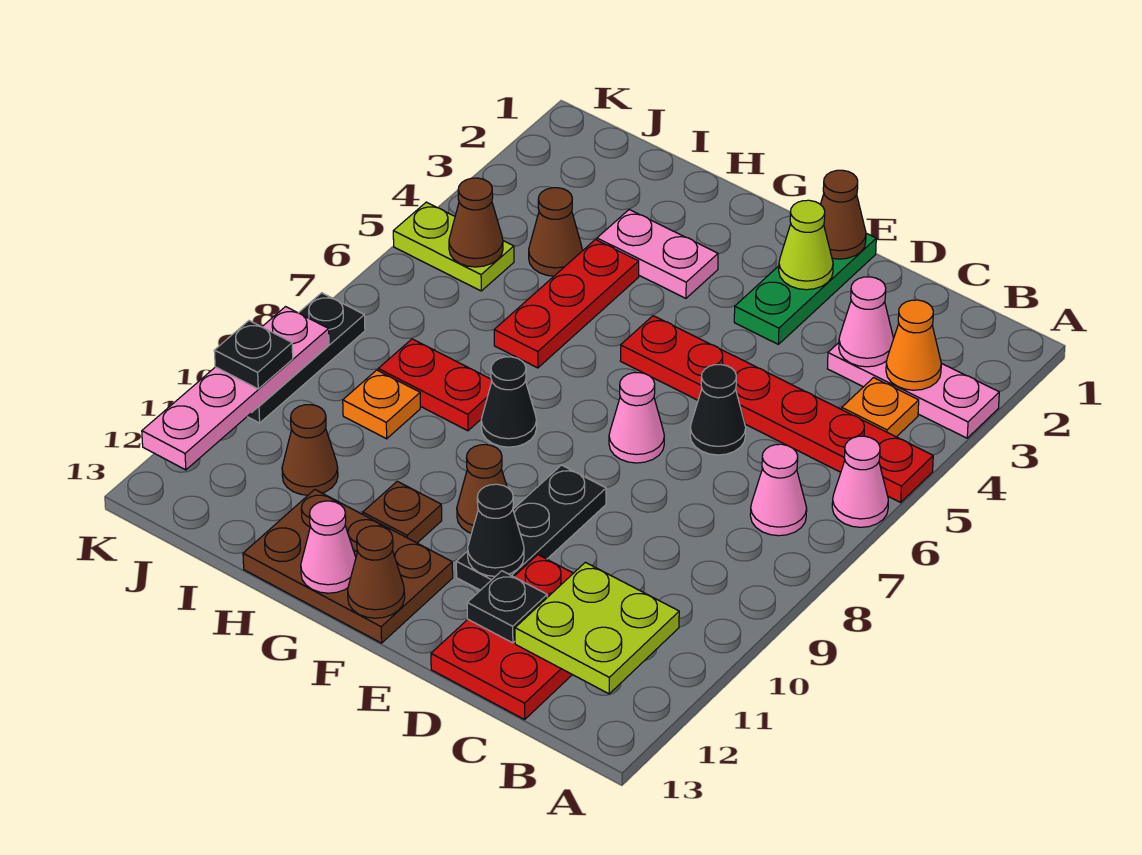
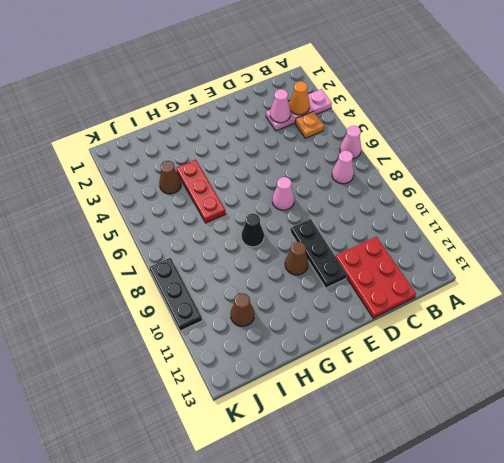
none -> red plate A5:F5 level 1
none -> black cone D6 level 1
none -> green plate E1:E3 level 1
none -> brown plate F12:H13 level 1

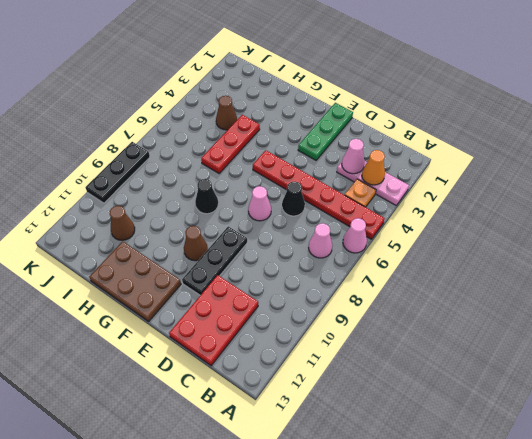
none -> pink plate G3:H3 level 1
none -> brown plate G11 level 1
none -> red plate H8:I8 level 1
none -> orange plate I9 level 1

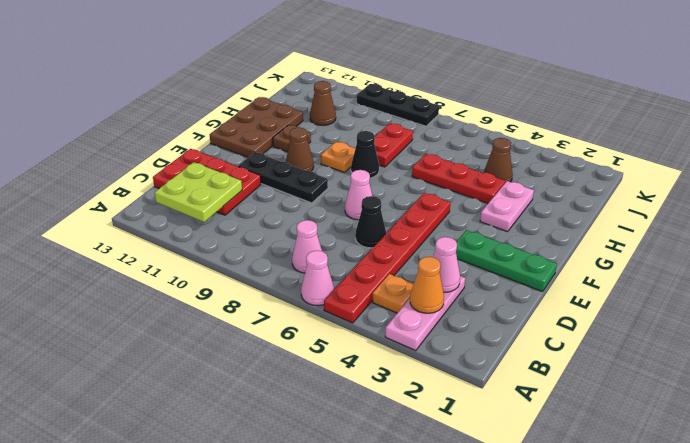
orange plate G9 level 1 -> orange plate I9 level 1
none -> lime plate J5:K5 level 1
none -> black plate D12 level 2
none -> brown cone E1 level 2
none -> lime cone E2 level 2

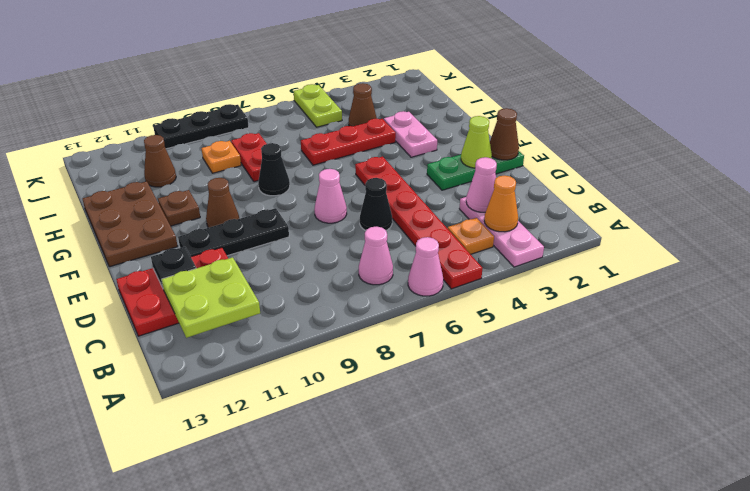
none -> black cone E11 level 2
none -> brown cone F13 level 2
none -> pink cone G13 level 2
none -> brown cone J5 level 2

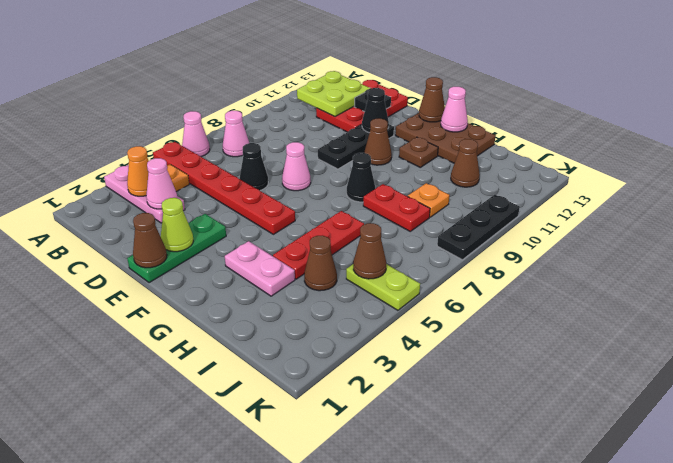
none -> pink plate K9:K12 level 2
none -> black plate K10 level 3

